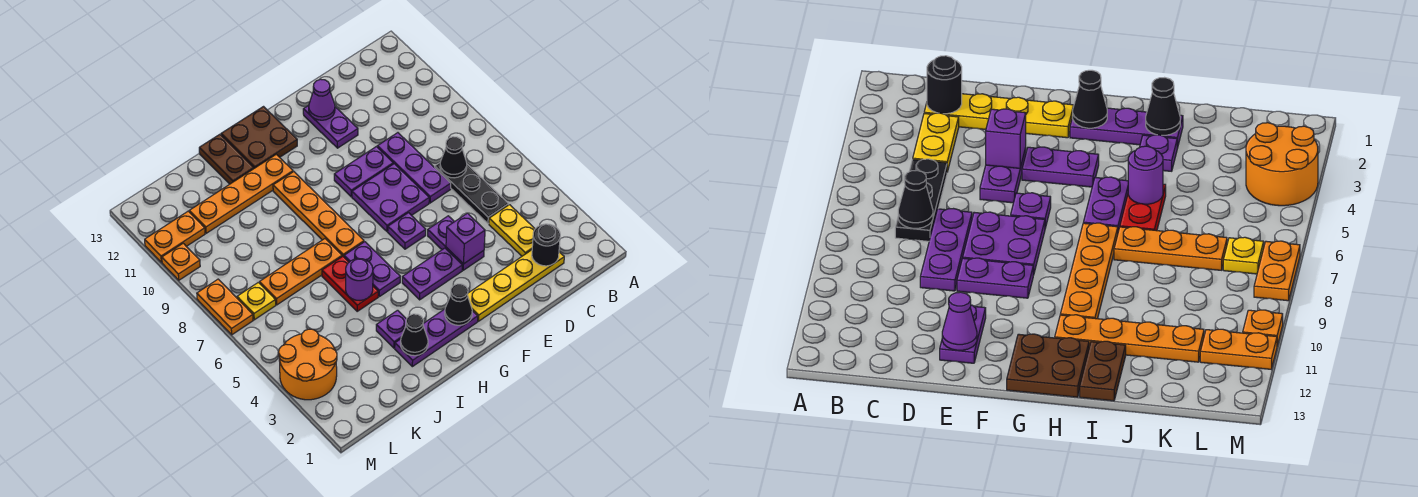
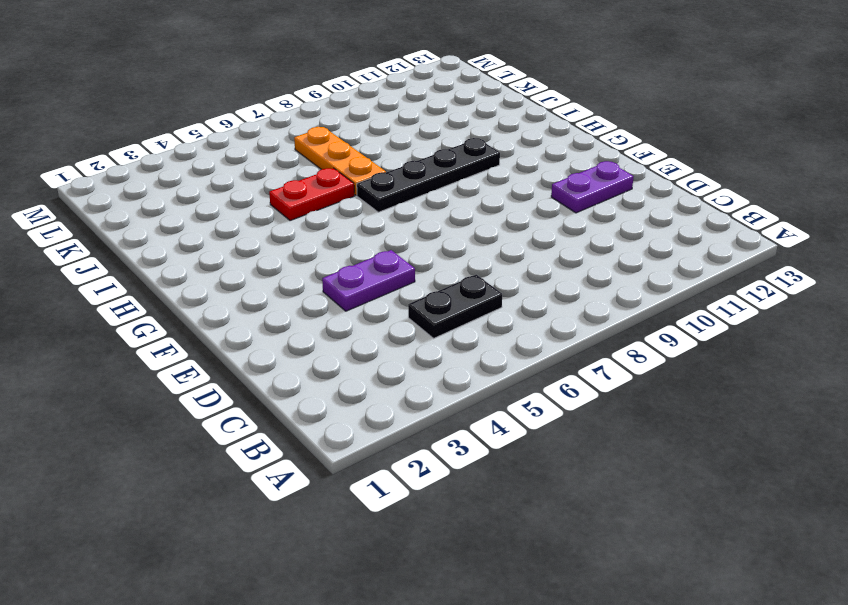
black plate C5:C6 level 1 -> black plate C5:C7 level 1
black plate H7:H10 level 1 -> orange plate H7:H10 level 1
none -> yellow plate C2:F2 level 1
none -> yellow plate C3:C4 level 1
none -> purple plate D7:D9 level 1
none -> purple plate E7:F8 level 1

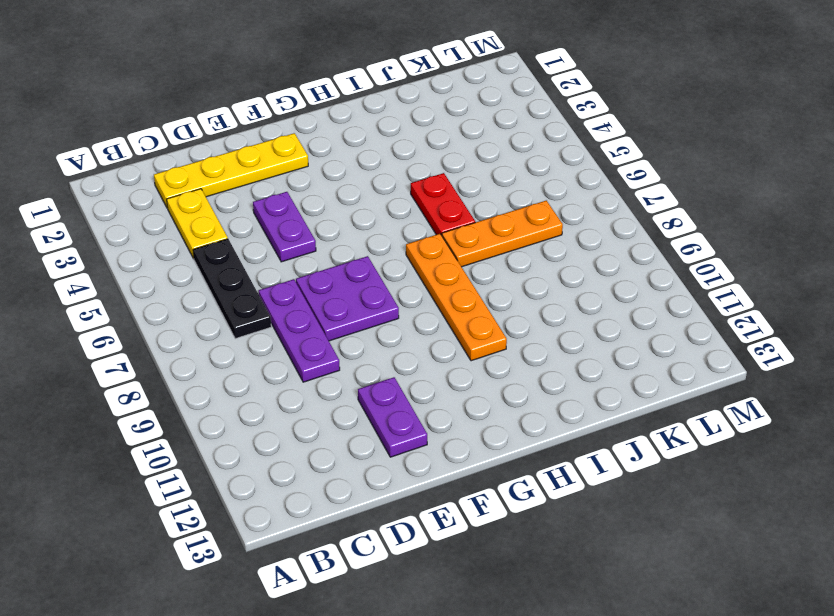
none -> purple plate E9:F9 level 1
none -> purple plate F4:G4 level 1
none -> purple plate F6 level 1
none -> purple plate G2:I2 level 1

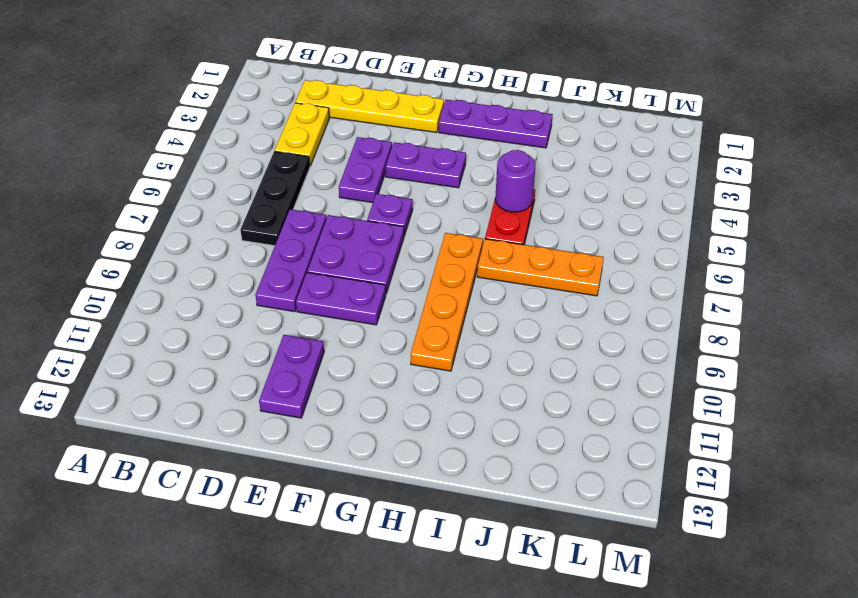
none -> brown plate G12:H13 level 1
none -> purple plate H5:H6 level 1
none -> orange plate H11:K11 level 1
none -> purple plate I3 level 1

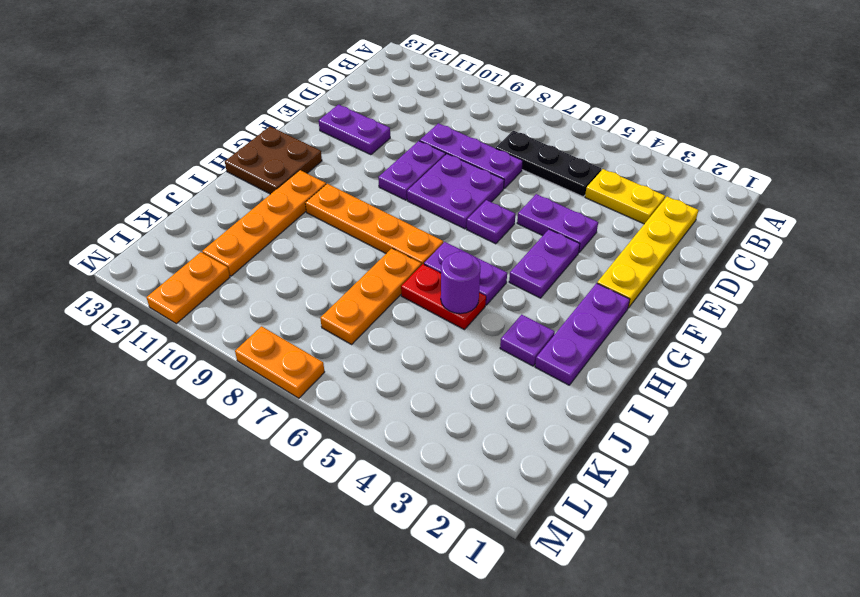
none -> brown plate I12:I13 level 1
none -> orange round brick L3:M4 level 1
none -> yellow plate L7 level 1
none -> orange plate M10 level 1

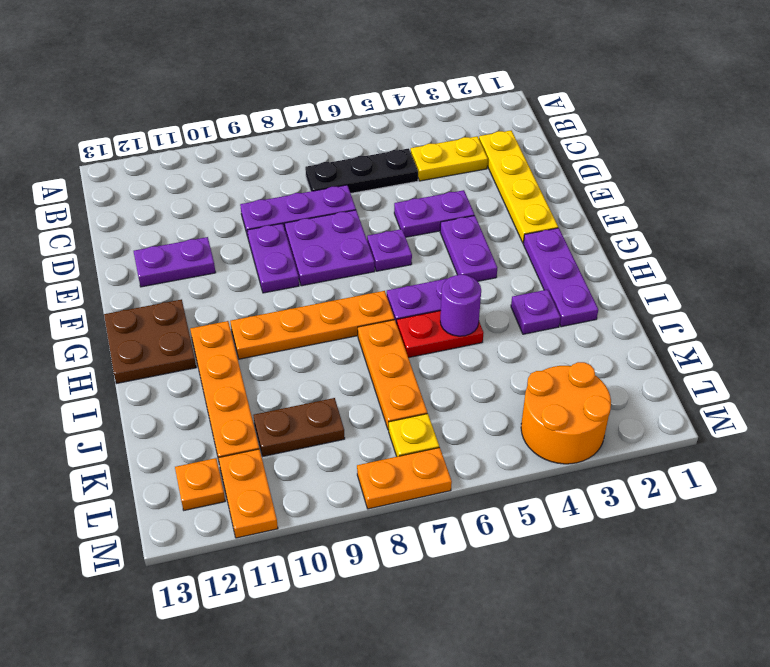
brown plate K9:K10 level 1 -> brown plate I12:I13 level 1
orange plate L12 level 1 -> orange plate M10 level 1
none -> black round brick C2 level 2
none -> black cone C7 level 2
none -> purple brick E4 level 2
none -> purple cone E12 level 2

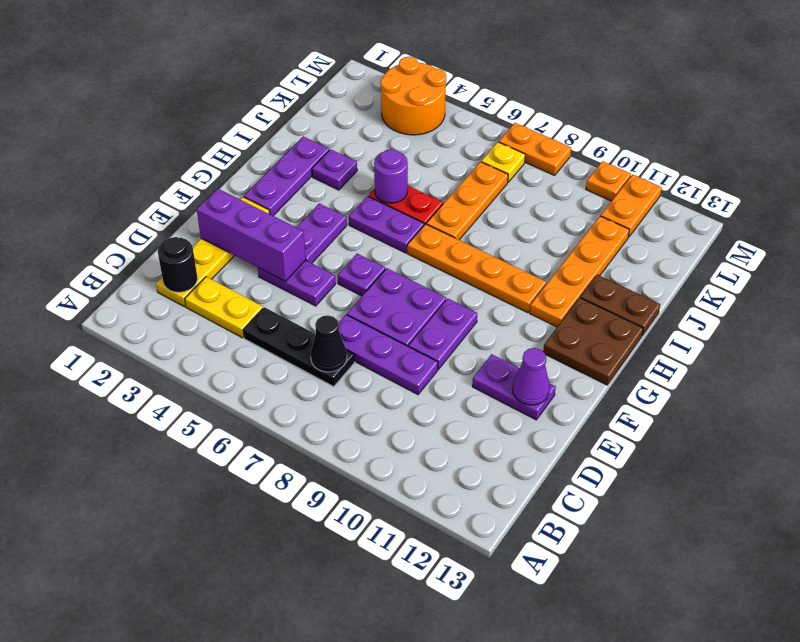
purple brick E2:E4 level 2 -> purple brick E4 level 2
none -> black cone G2 level 2
none -> black cone I2 level 2

